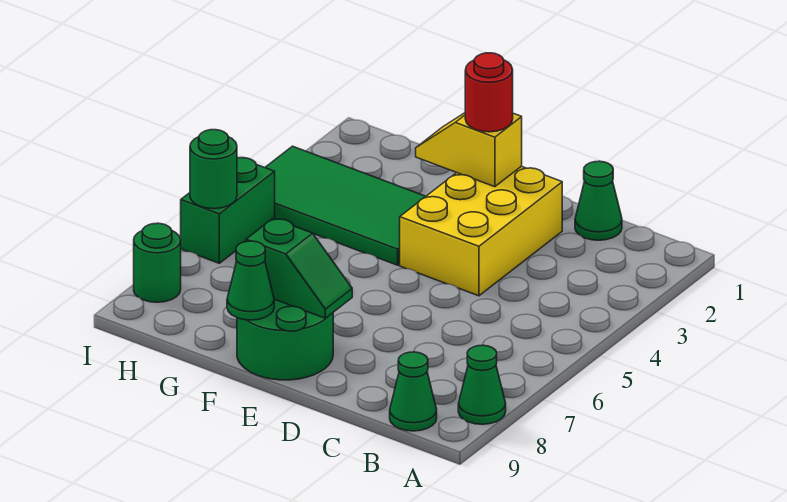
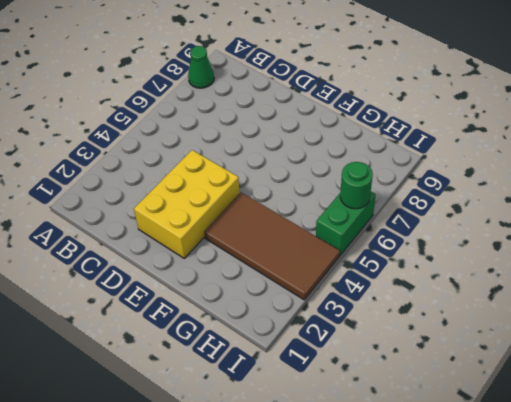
brown tile F3:I4 level 1 -> green tile F3:I4 level 1
none -> green cone B9 level 1
none -> green cone C1 level 1
none -> green round brick E8:F9 level 1

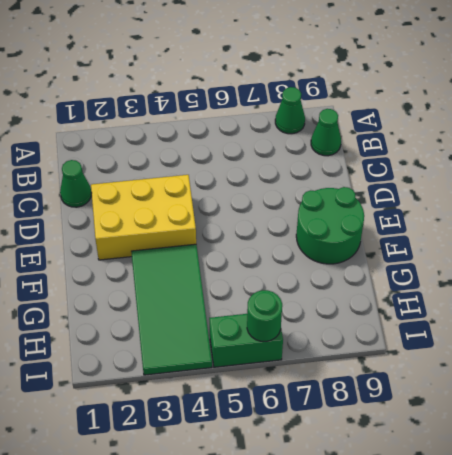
none -> green round brick I8 level 1
none -> yellow slope E2:F2 level 2 top E
none -> green slope E8:F8 level 2 top F

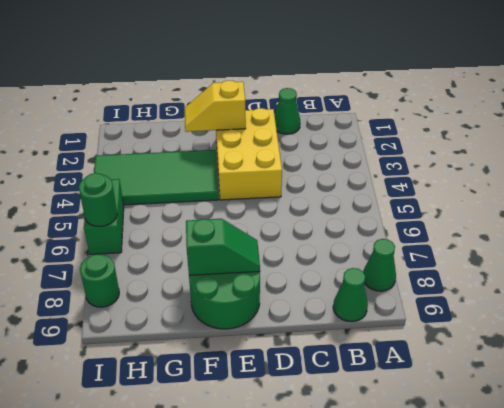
none -> green cone F9 level 2
none -> red round brick E2 level 3

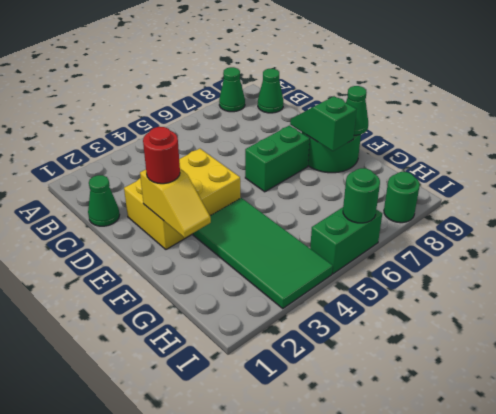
green brick E6:E7 level 1 -> none

